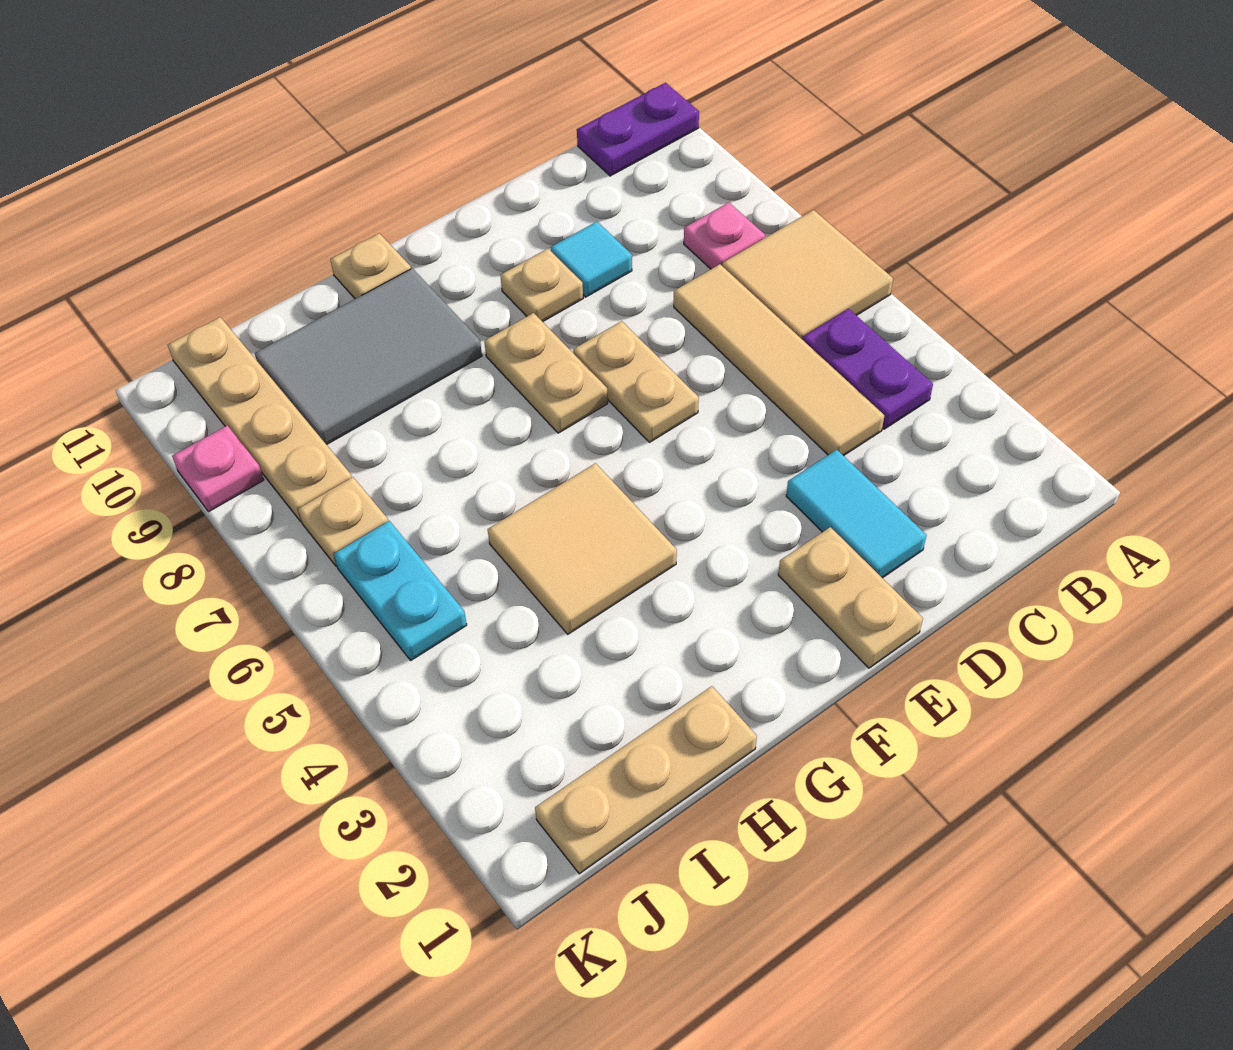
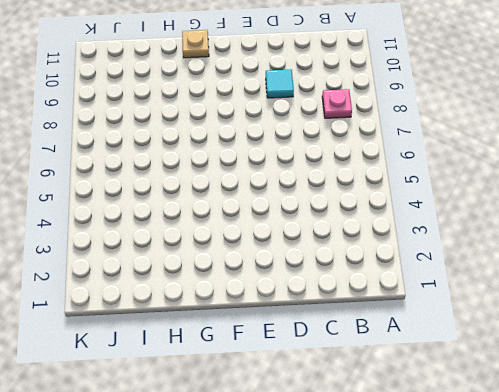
none -> tan tile A6:B7 level 1
none -> purple plate A11:B11 level 1
none -> purple plate B4:B5 level 1

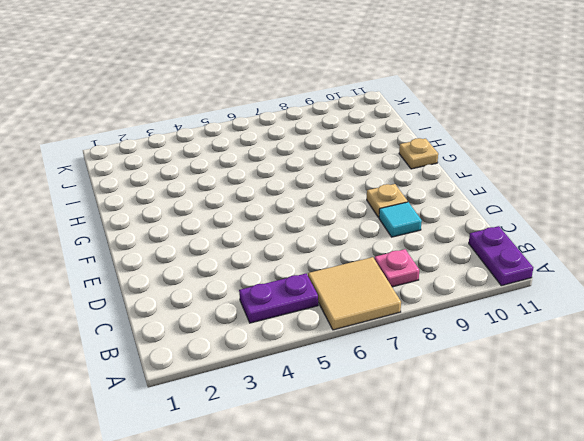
none -> tan tile C4:C7 level 1
none -> cyan tile D2:D3 level 1
none -> tan plate E1:E2 level 1

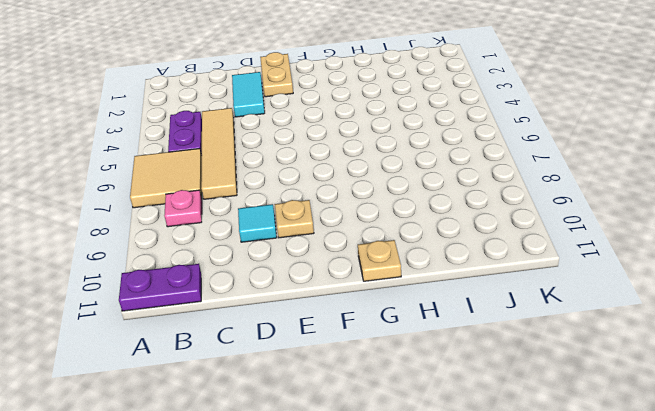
none -> tan plate E6:E7 level 1
none -> tan plate F7:F8 level 1
none -> tan tile G4:H5 level 1

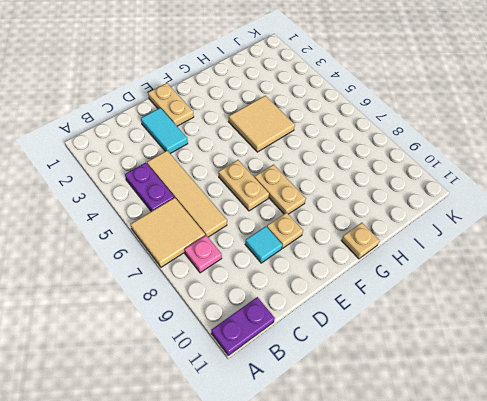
none -> grey tile G9:I10 level 1
none -> tan plate H1:J1 level 1
none -> cyan plate J5:J6 level 1

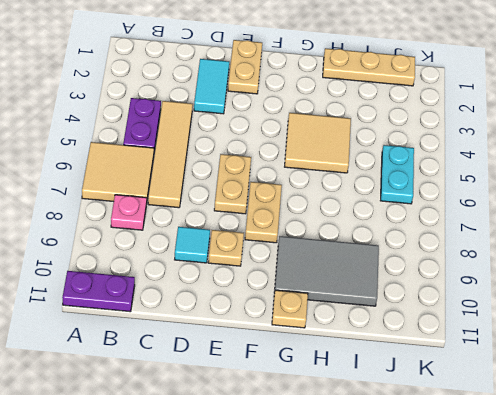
none -> tan plate J7 level 1
none -> tan plate J8:J11 level 1
none -> pink plate K9 level 1

